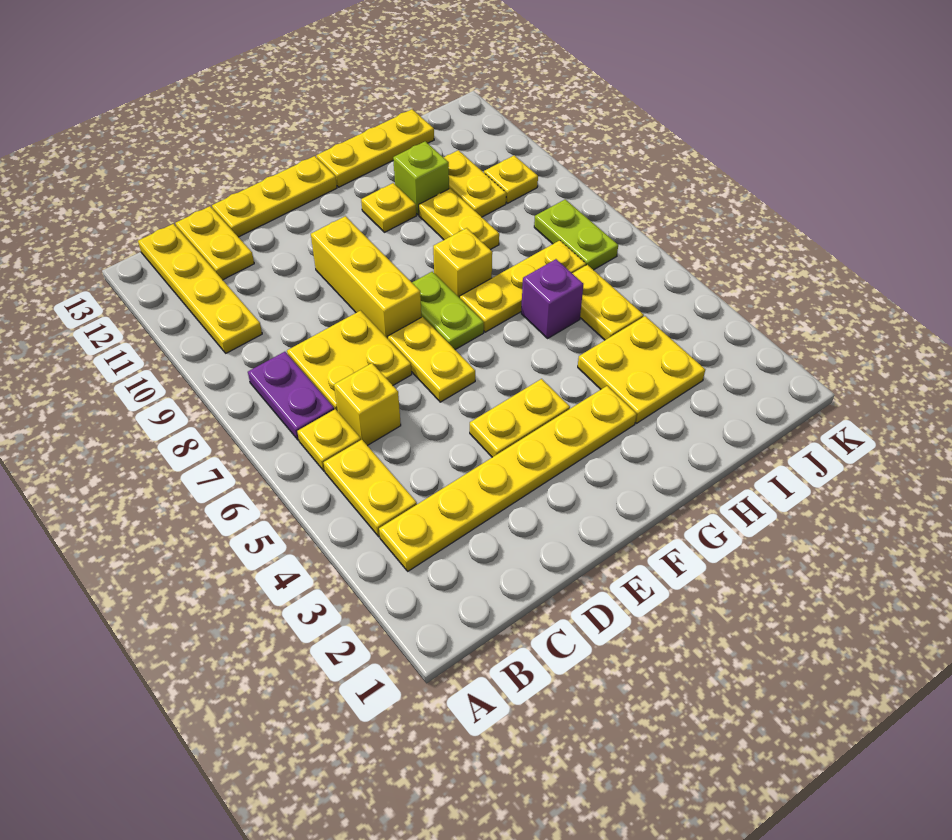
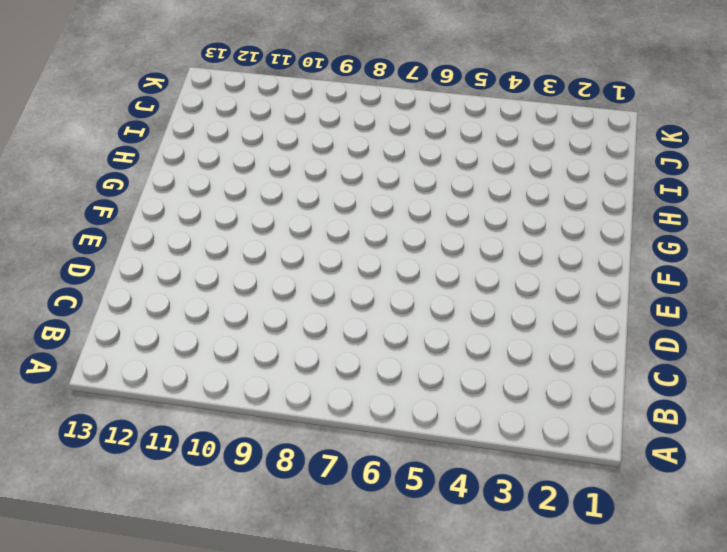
none -> yellow plate B3:G3 level 1
none -> yellow plate B4:B5 level 1
none -> yellow plate B6 level 1

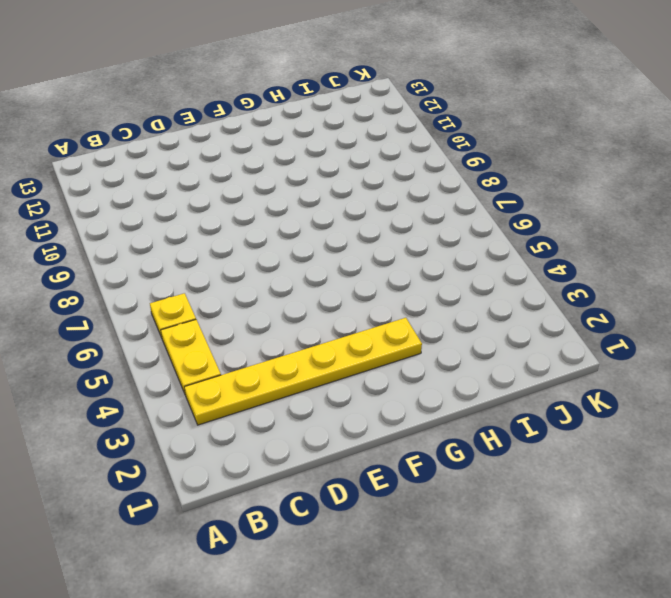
none -> purple plate B7:B8 level 1
none -> yellow plate B10:B13 level 1
none -> yellow brick C6 level 1

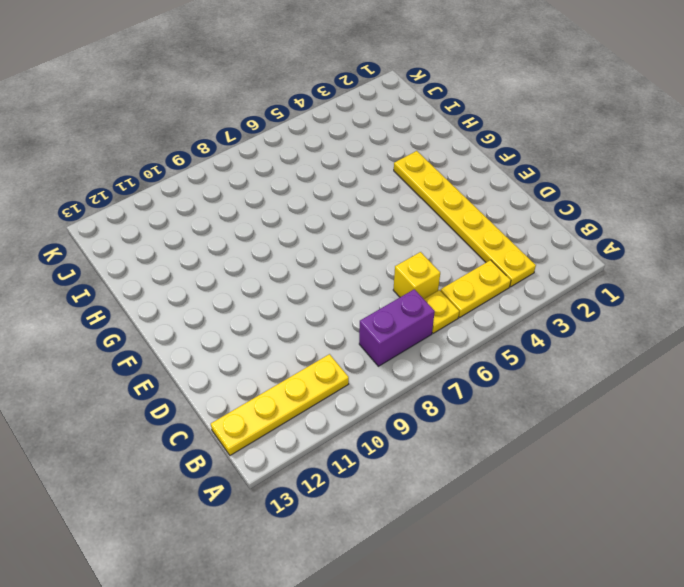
purple brick B7:B8 level 1 -> purple plate B7:B8 level 1
none -> yellow plate C7:D8 level 1
none -> yellow plate C12:C13 level 1
none -> yellow plate D13:F13 level 1

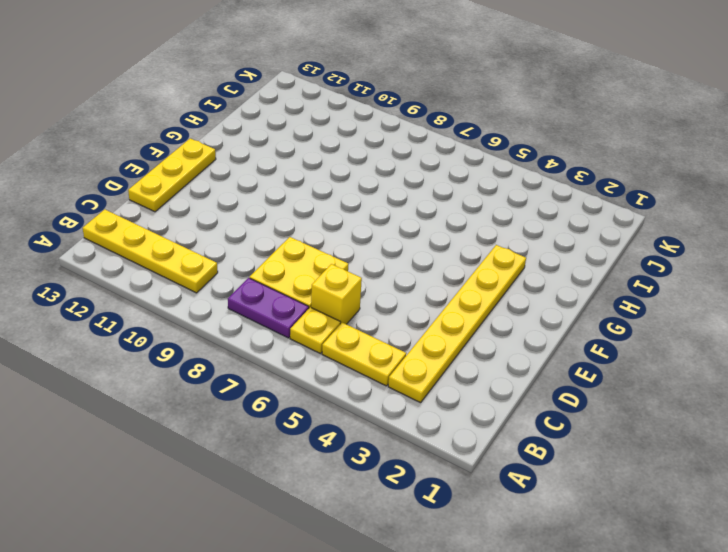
none -> yellow plate C12:C13 level 1
none -> yellow plate E4:F4 level 1
none -> yellow plate E6:E7 level 1

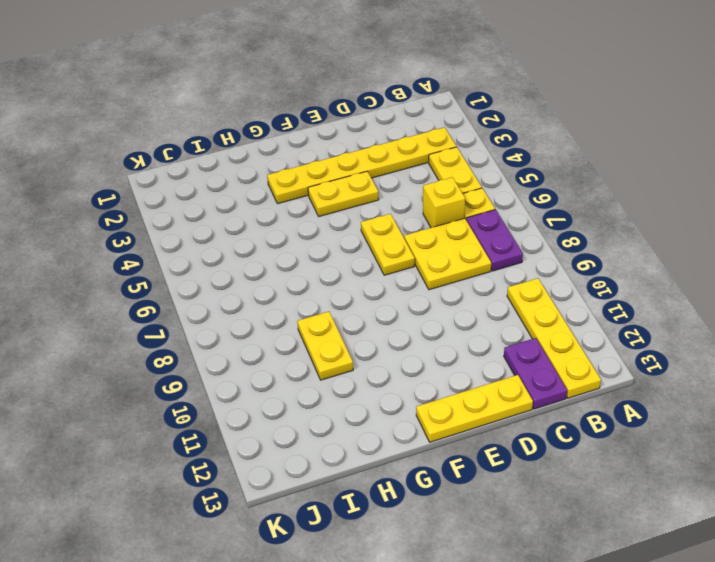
purple plate C12:C13 level 1 -> yellow plate C12:C13 level 1
none -> yellow brick E8:E10 level 1
none -> lime plate F7:F8 level 1
none -> yellow plate G7:I7 level 1

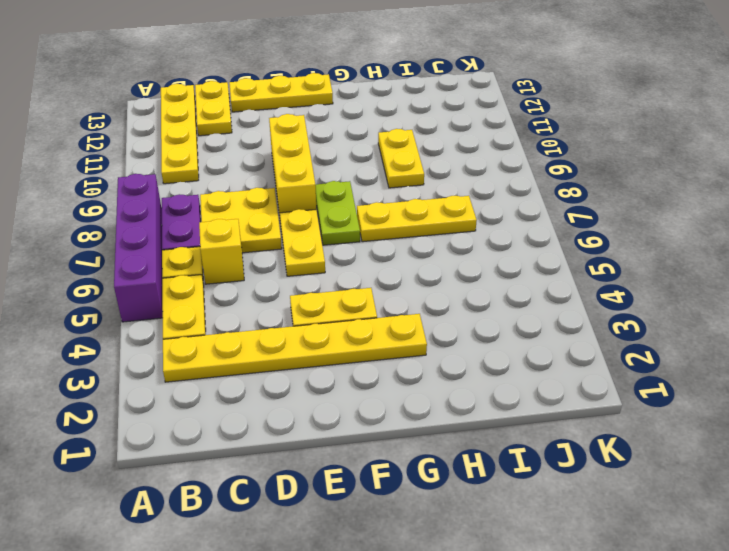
purple brick A5:A8 level 1 -> none
none -> yellow brick G8 level 1
none -> yellow plate G11 level 1
none -> yellow plate G13:I13 level 1

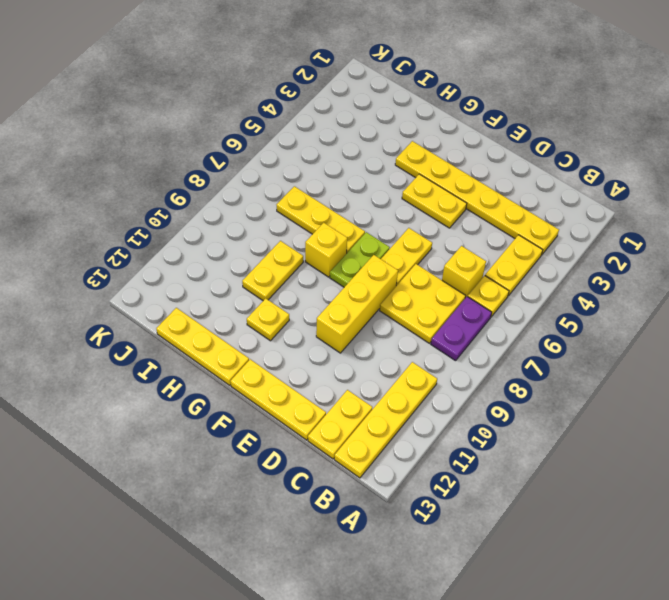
none -> yellow plate H3:I4 level 1
none -> purple brick H6 level 1
none -> lime brick H11 level 1

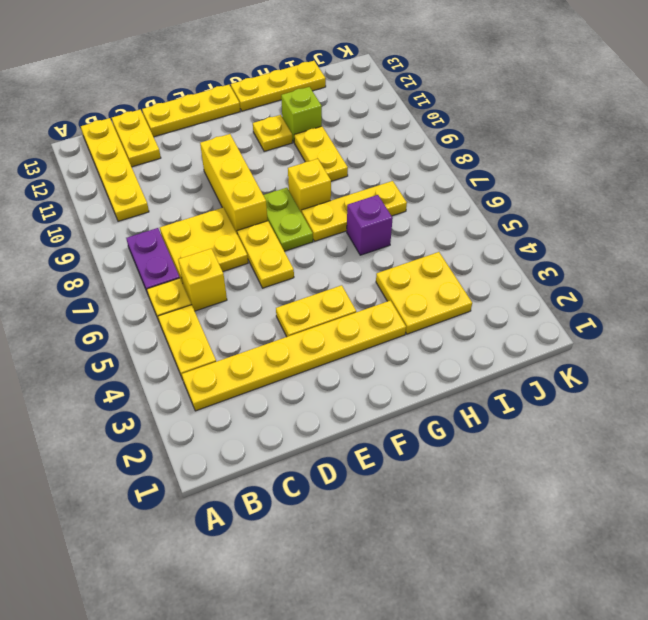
none -> yellow plate I5:I6 level 1
none -> yellow plate I10:I11 level 1
none -> lime plate J7:J8 level 1

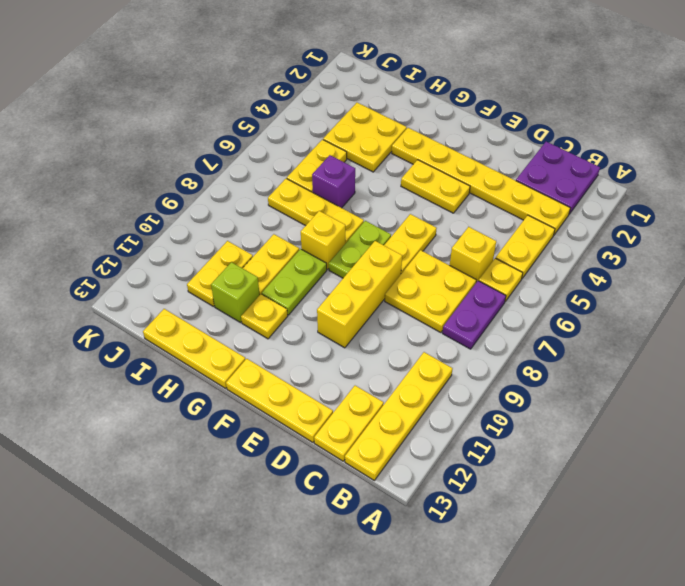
purple plate B1:C2 level 1 -> none
lime plate G9:G10 level 1 -> lime plate J7:J8 level 1
none -> yellow plate J10 level 1

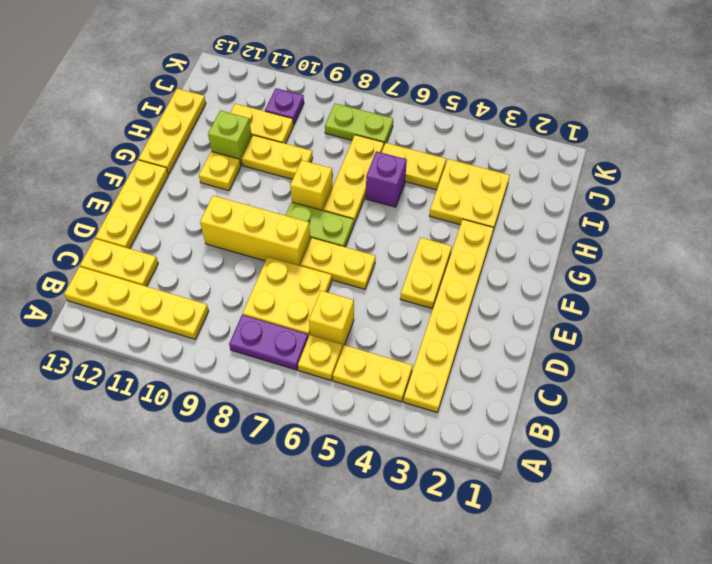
purple plate J10 level 1 -> yellow plate J10 level 1

